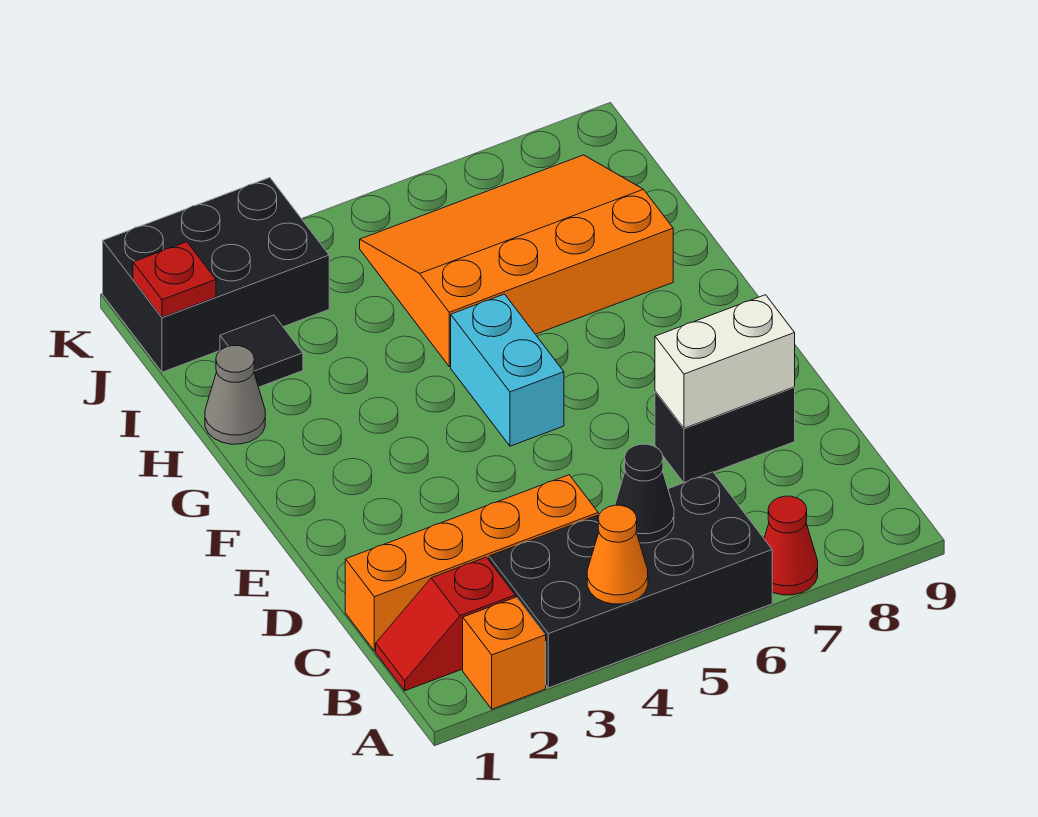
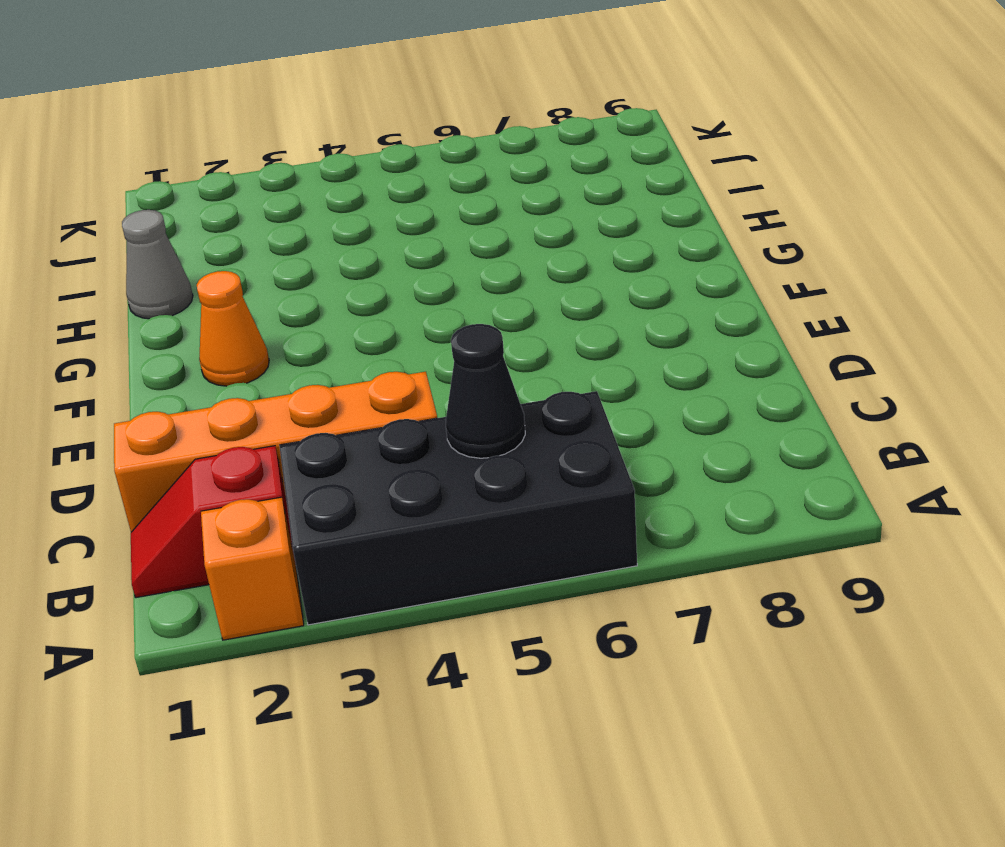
orange cone F2 level 1 -> orange cone A4 level 2
none -> red cone A7 level 1
none -> black brick D7:D8 level 1
none -> cyan brick F5:G5 level 1

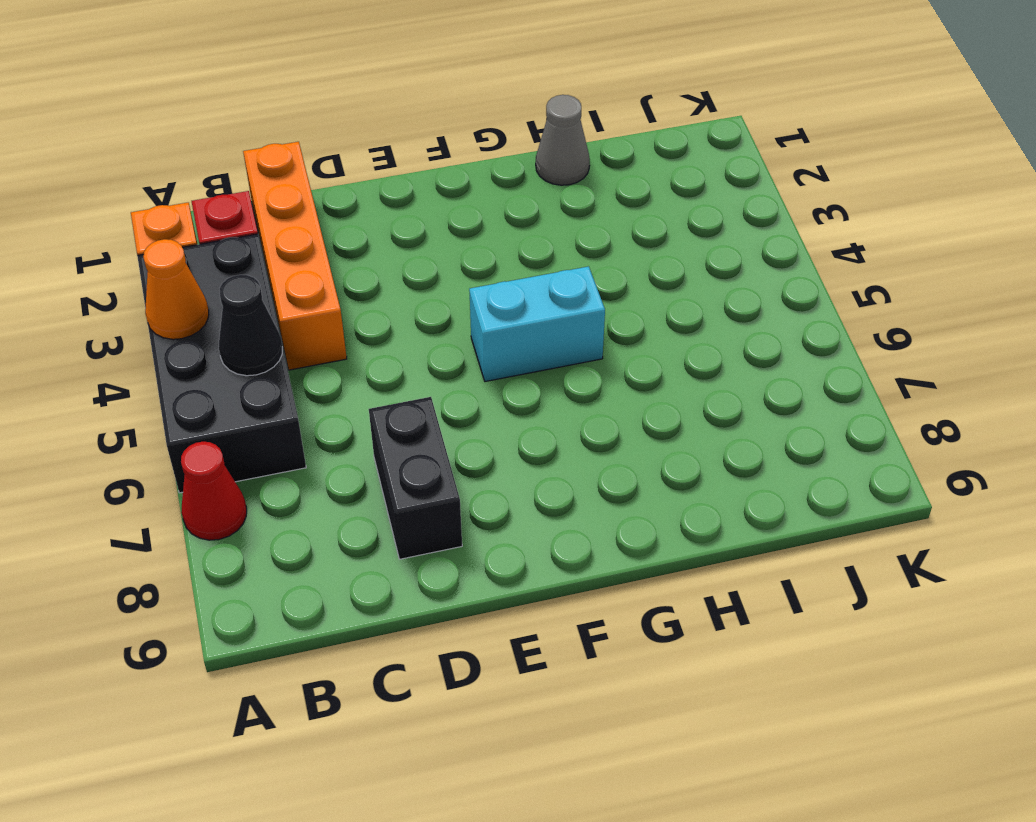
none -> orange slope H5:J8 level 1 top H
none -> black tile I2 level 1
none -> black brick J1:K3 level 1

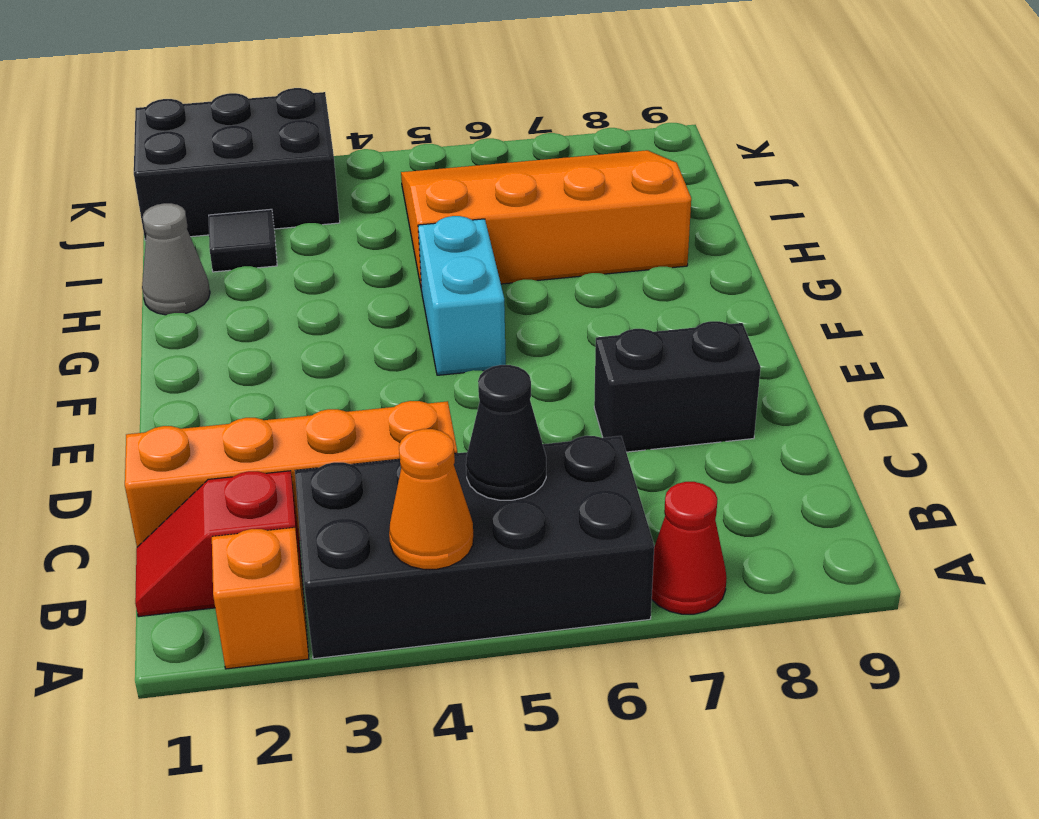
none -> white brick D7:D8 level 2
none -> red plate J1 level 2

